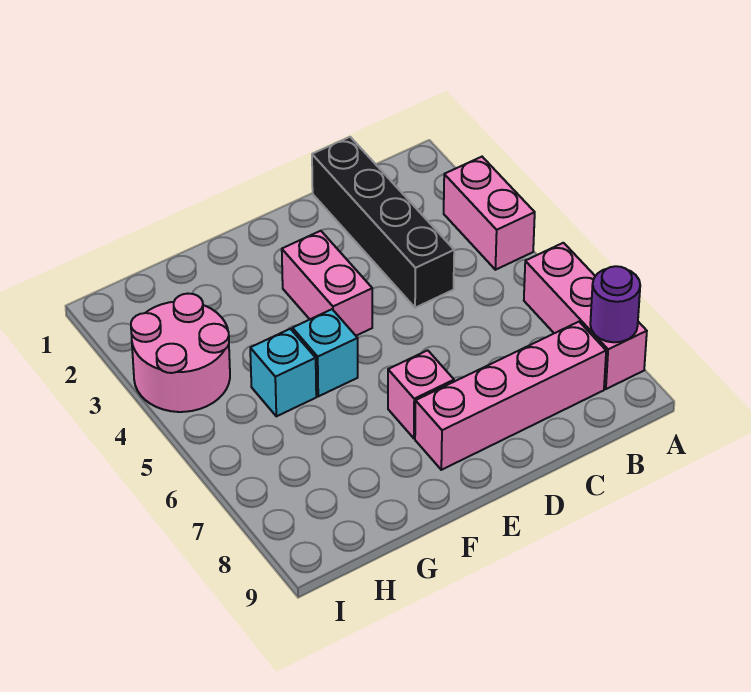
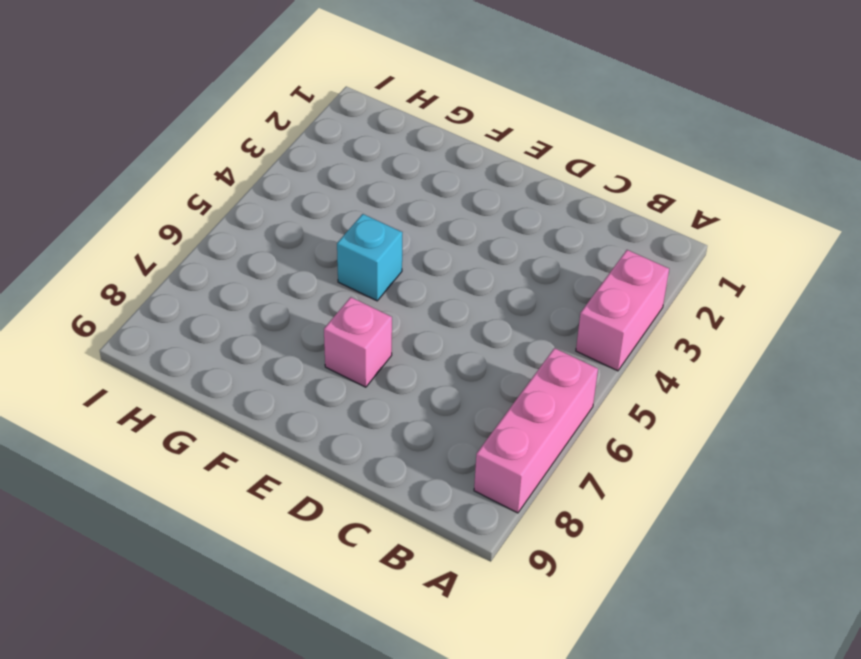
none -> pink brick B8:E8 level 1
none -> black brick C1:C4 level 1

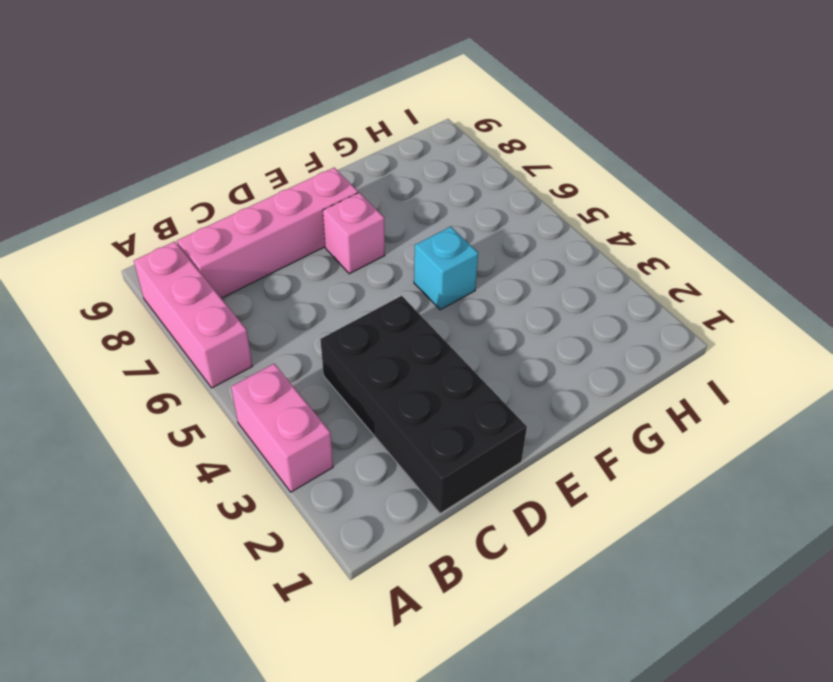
black brick C1:D4 level 1 -> black brick C1:C4 level 1
none -> pink brick E3:E4 level 1
none -> cyan brick G5 level 1

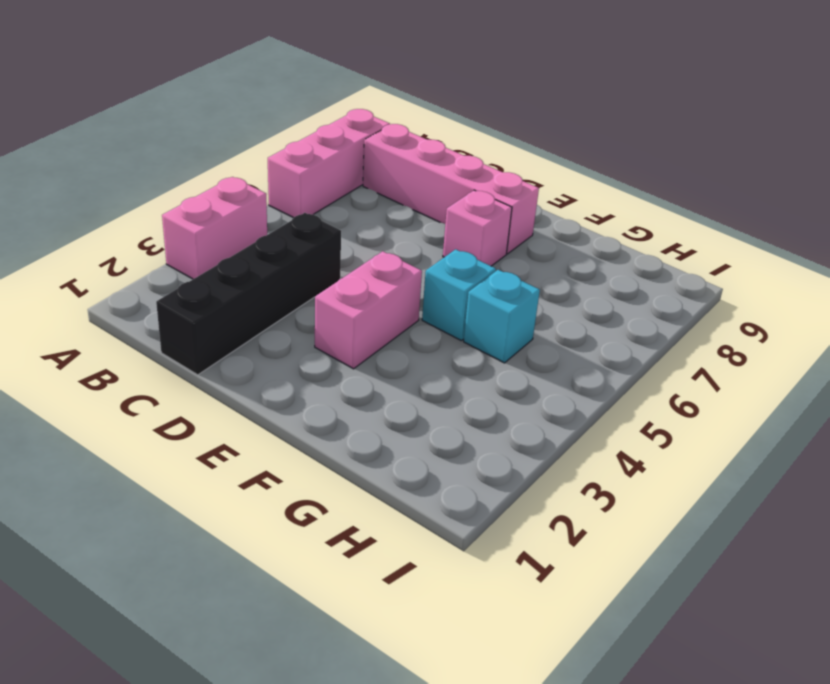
none -> pink round brick H3:I4 level 1
none -> purple round brick A8 level 2

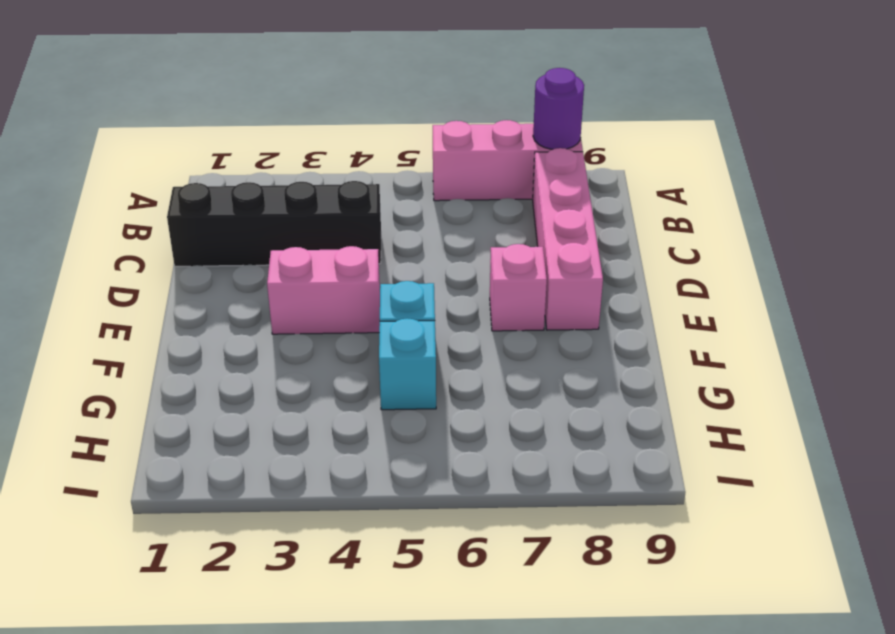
none -> pink brick A3:A4 level 1
none -> pink round brick H3:I4 level 1

